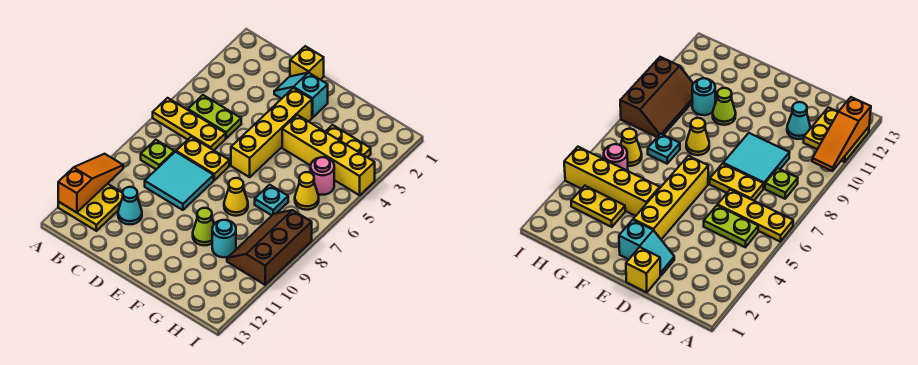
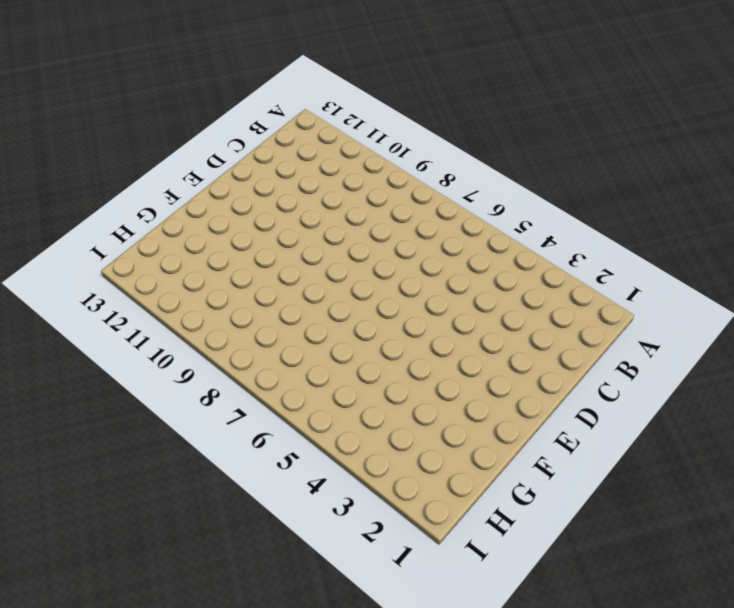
none -> yellow plate A6:C6 level 1
none -> yellow plate A11:B12 level 1
none -> lime plate B5:C5 level 1

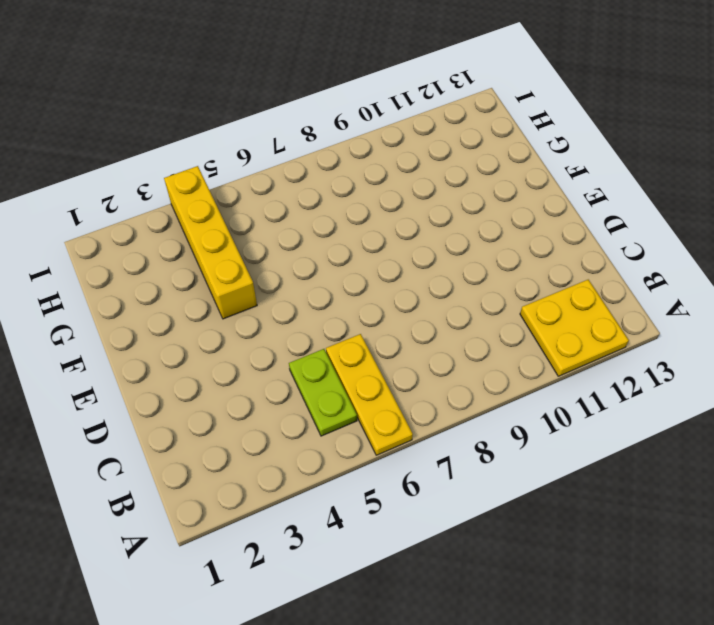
none -> lime plate B8 level 1
none -> yellow plate C7:D7 level 1
none -> cyan tile C8:D9 level 1

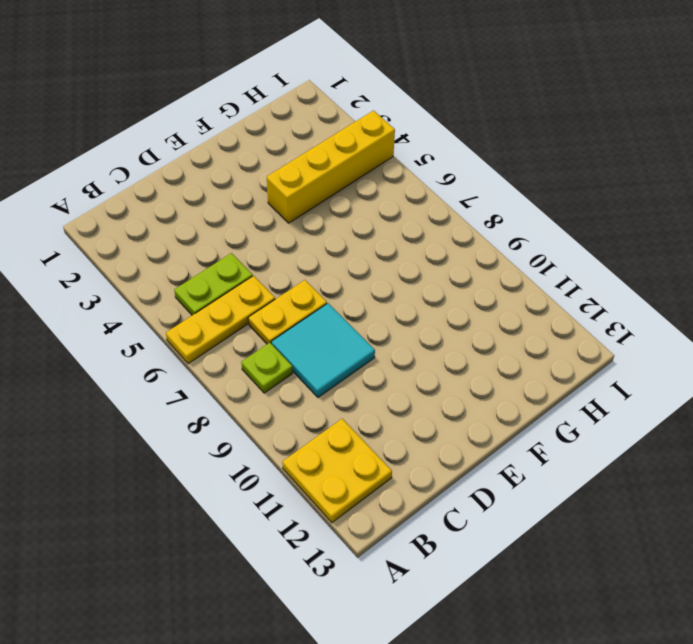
none -> cyan cone C11 level 1
none -> yellow brick D1 level 1
none -> cyan slope D2:E2 level 1 top E

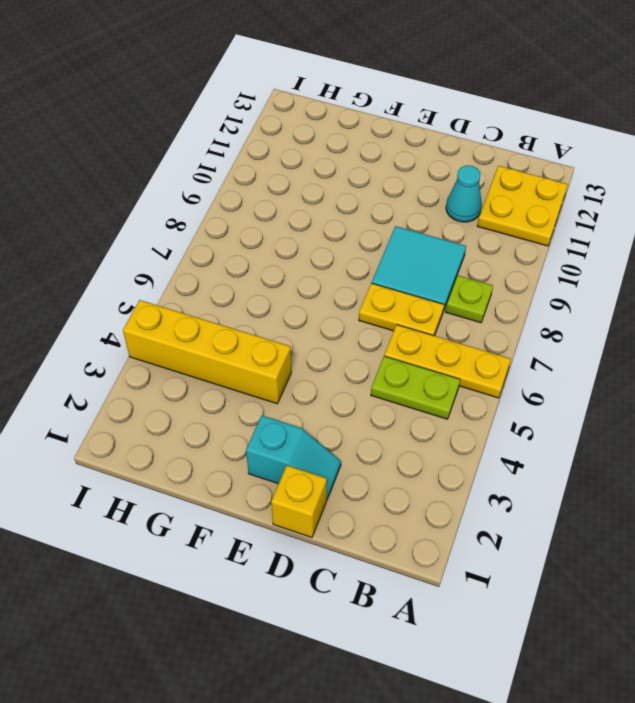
none -> yellow brick E3:E6 level 1
none -> yellow cone F8 level 1
none -> lime cone F10 level 1

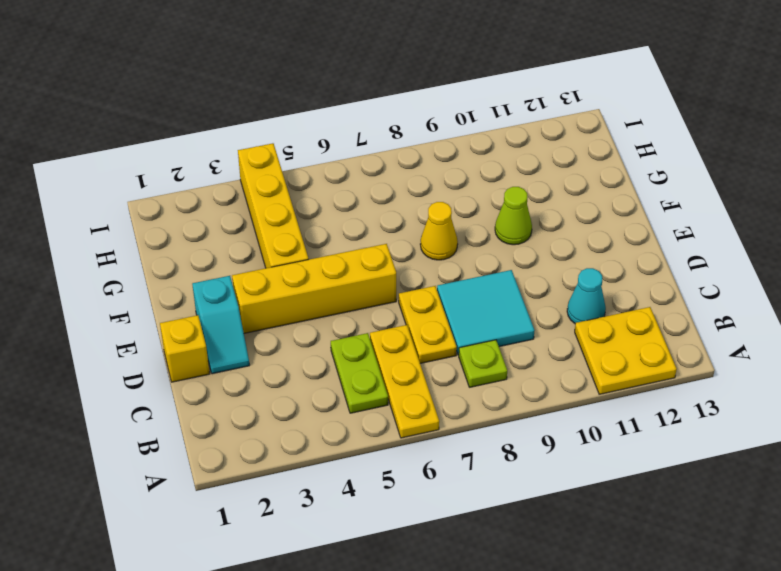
none -> yellow plate G3:H3 level 1
none -> cyan plate G7 level 1
none -> cyan round brick G10 level 1

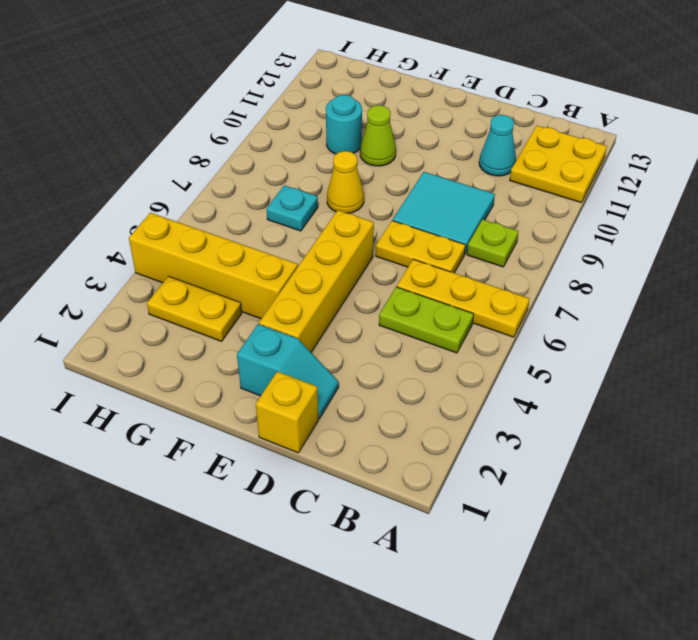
none -> pink round brick H5 level 1
none -> yellow cone H6 level 1
none -> brown slope H8:I10 level 1 top I

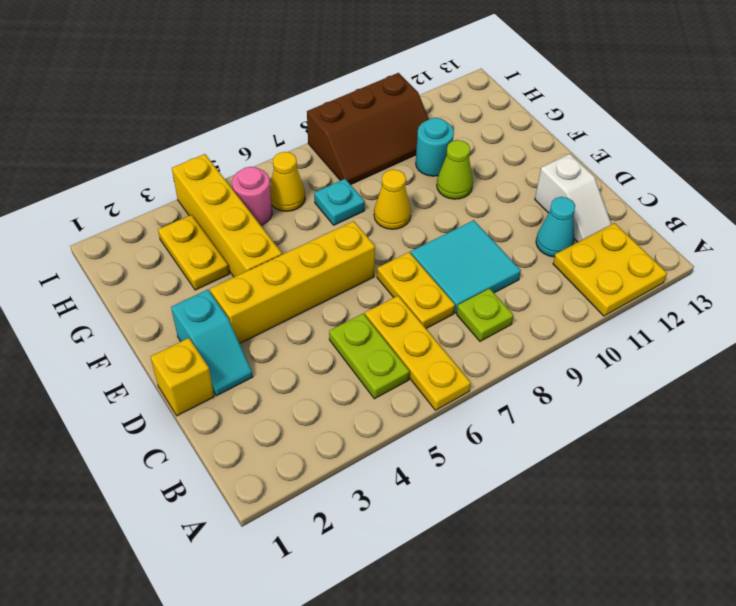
white slope C12:D12 level 1 top D -> none
none -> orange slope A10:A12 level 2 top 12

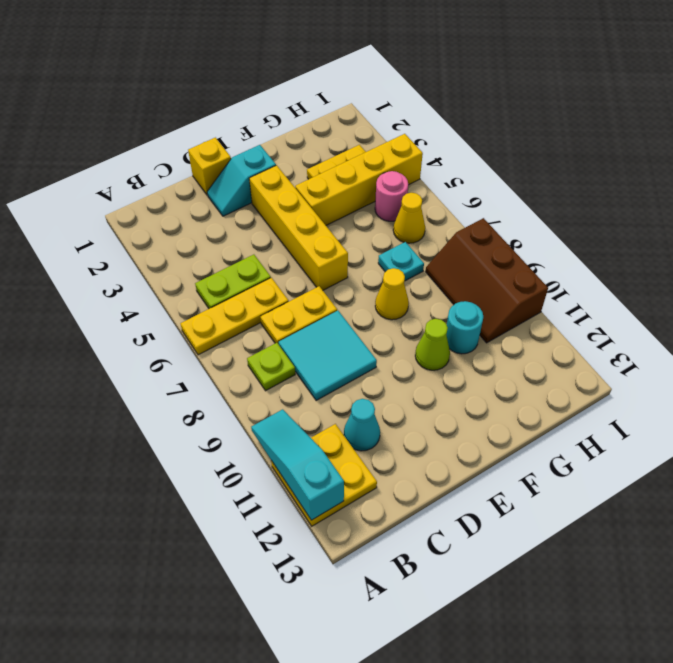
cyan slope A10:A12 level 2 top 12 -> orange slope A10:A12 level 2 top 12

